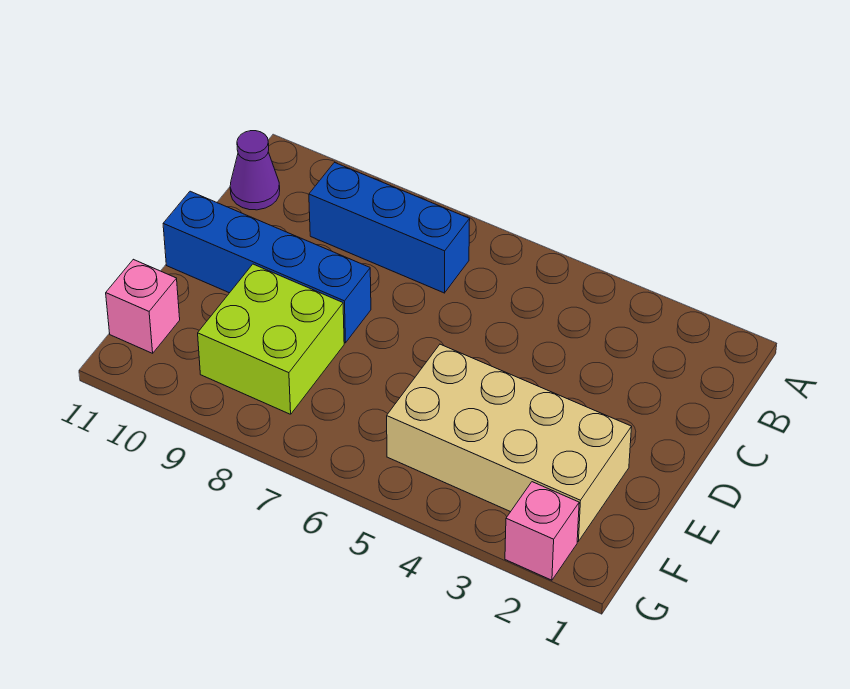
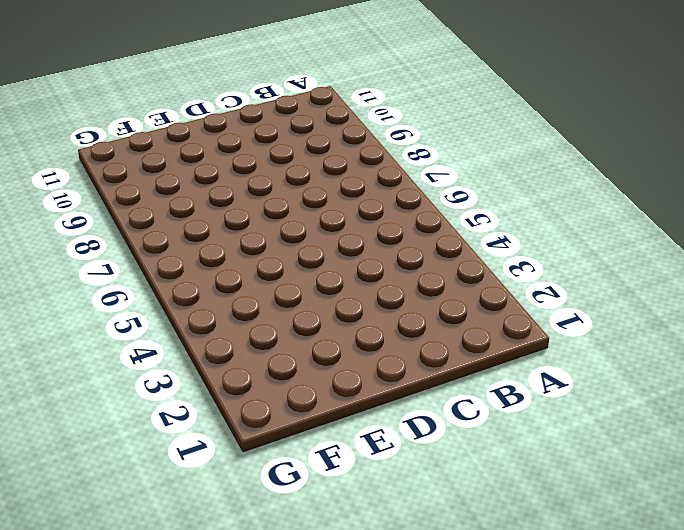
none -> blue brick B7:B9 level 1
none -> purple cone B11 level 1

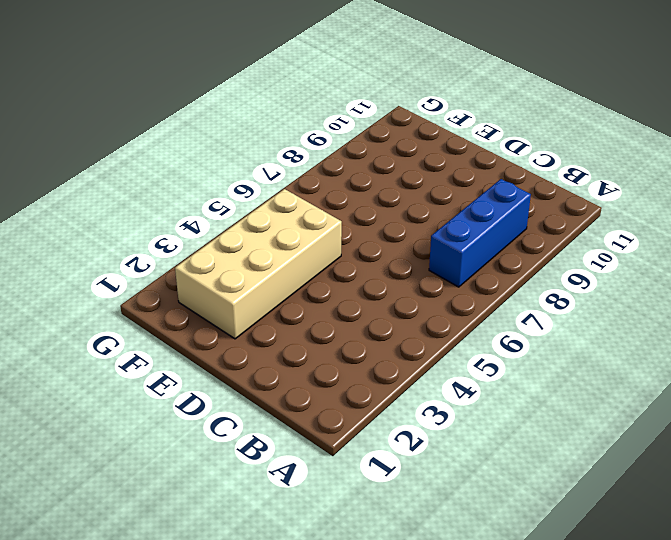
none -> purple cone B11 level 1
none -> blue brick D8:D11 level 1

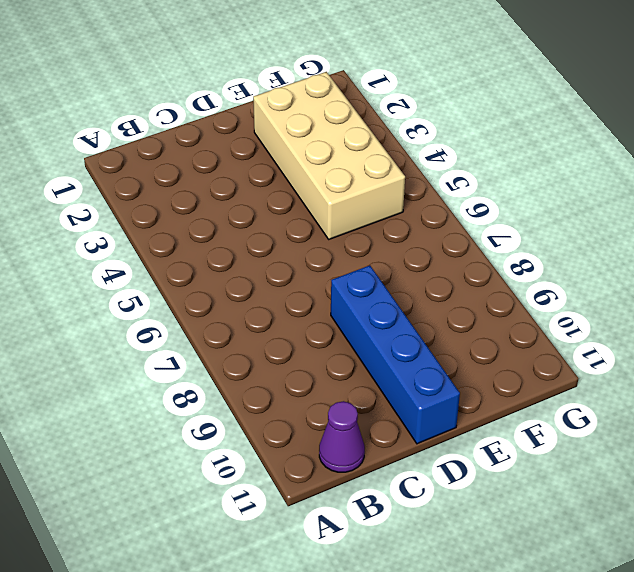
none -> blue brick B7:B9 level 1
none -> lime brick E8:F9 level 1

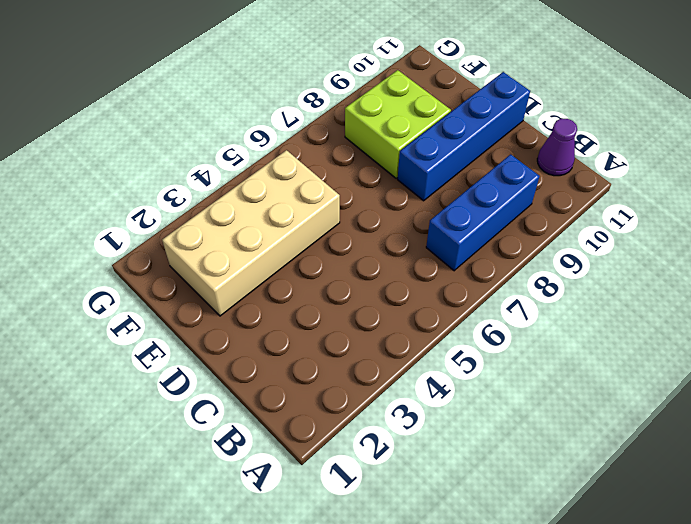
none -> pink brick F11 level 1
none -> pink brick G2 level 1

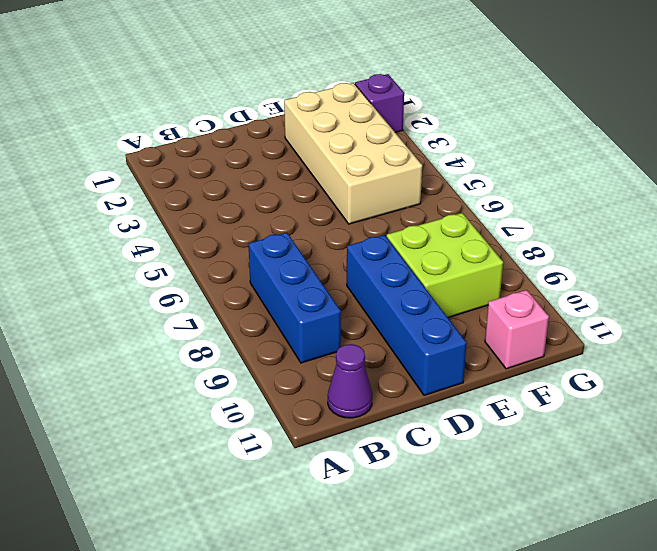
purple brick G2 level 1 -> pink brick G2 level 1

